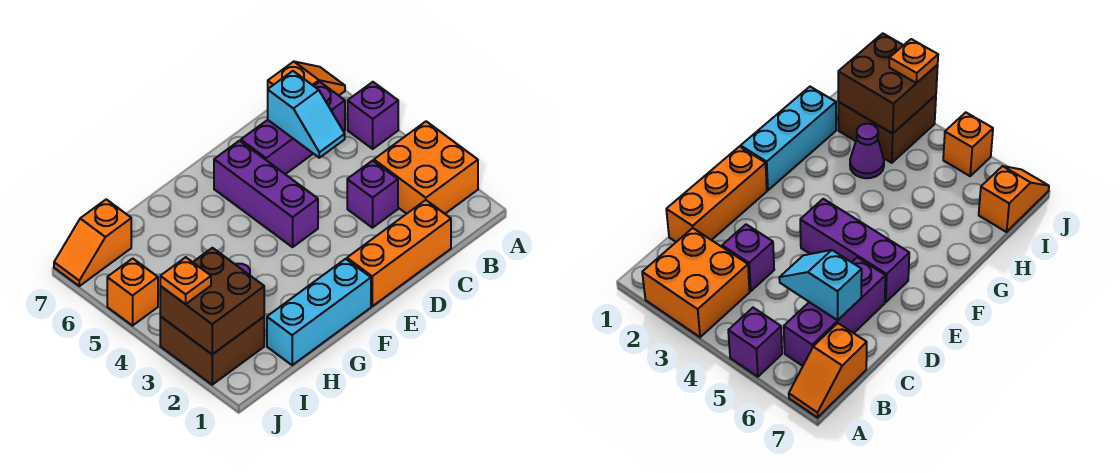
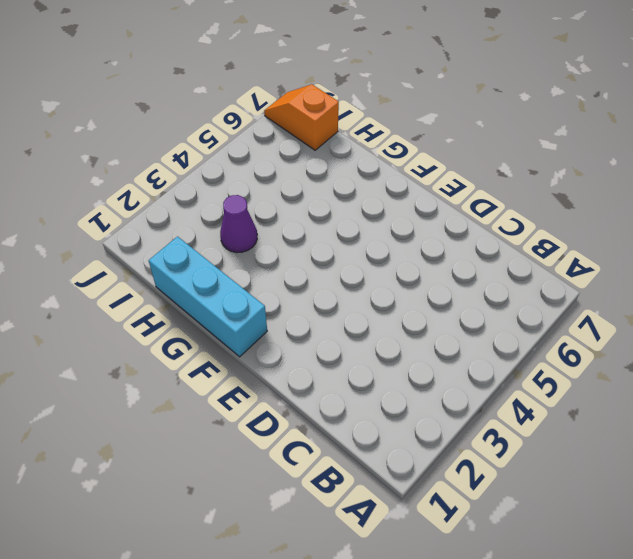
none -> orange brick A2:B3 level 1
none -> purple brick A5 level 1
none -> orange slope A7:B7 level 1 top B

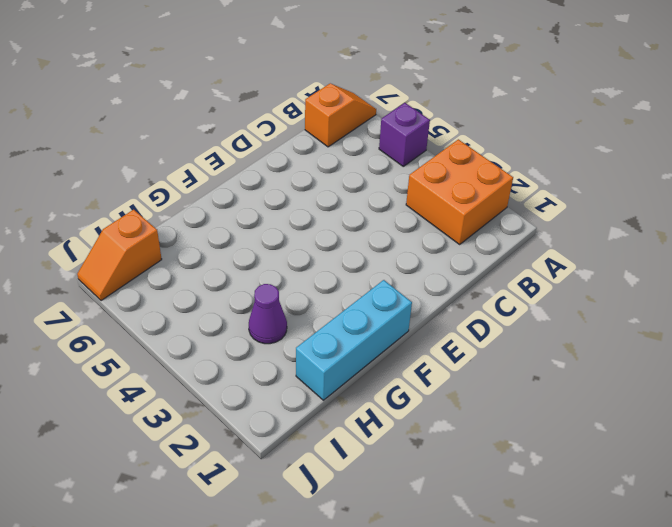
none -> purple brick B6:D6 level 1
none -> orange brick C1:E1 level 1
none -> purple brick C3 level 1

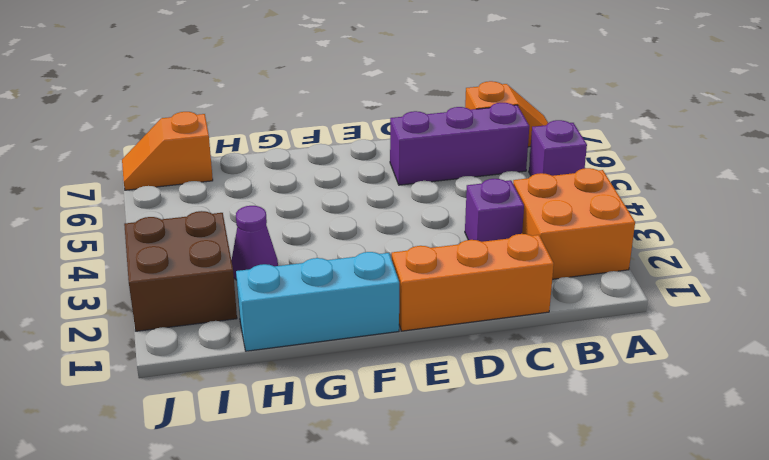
none -> purple brick E4:E6 level 1
none -> orange brick J5 level 1
none -> cyan slope C5:C6 level 2 top 6

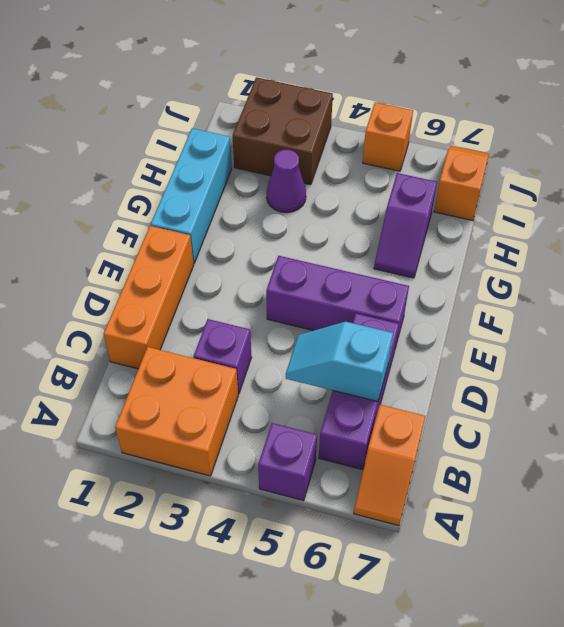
purple slope G6:H6 level 1 top H -> none
none -> brown brick I2:J3 level 2
none -> orange plate J3 level 3

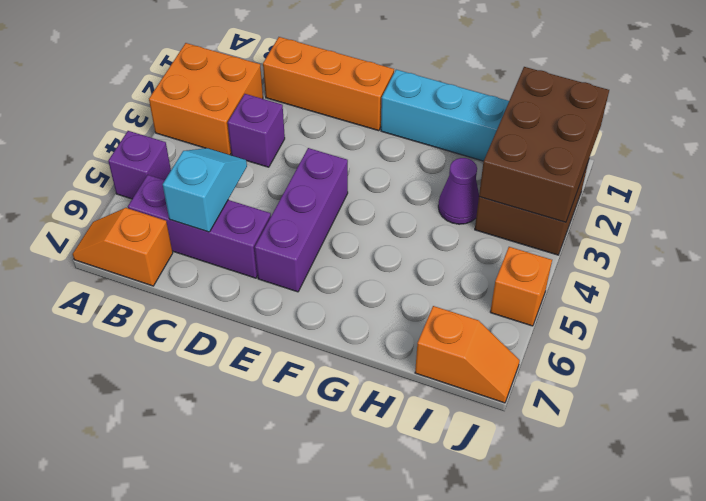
brown brick I1:J3 level 2 -> brown brick I2:J3 level 2
none -> orange plate J3 level 3

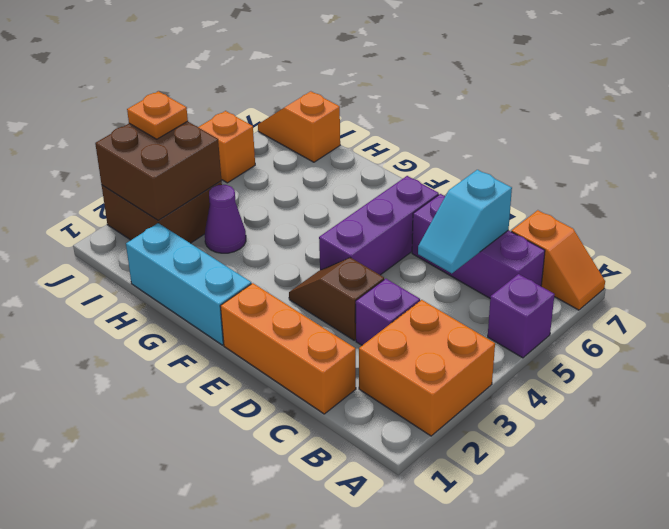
brown slope D3:E3 level 1 top D -> none

